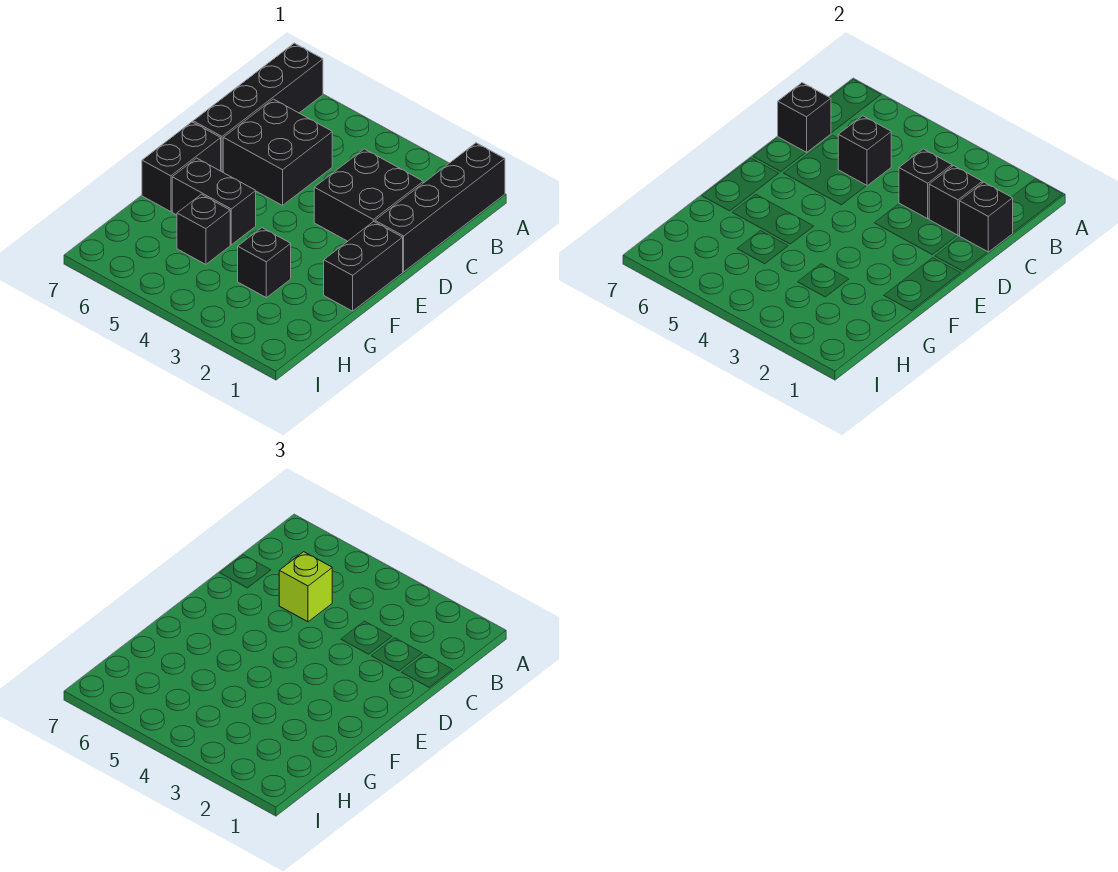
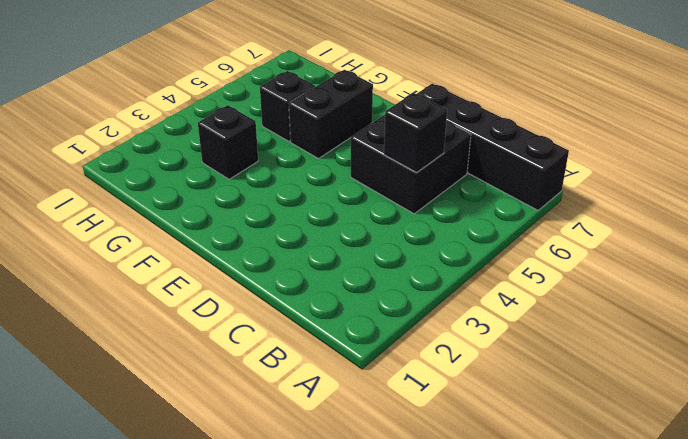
none -> black brick A1:D1 level 1
none -> black brick C2:D3 level 1
none -> black brick E1:F1 level 1

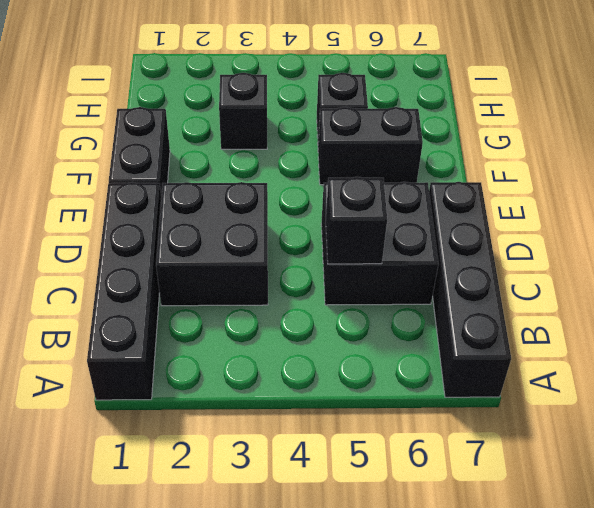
none -> black brick E7:F7 level 1
none -> black brick C1 level 2
none -> black brick C2 level 2

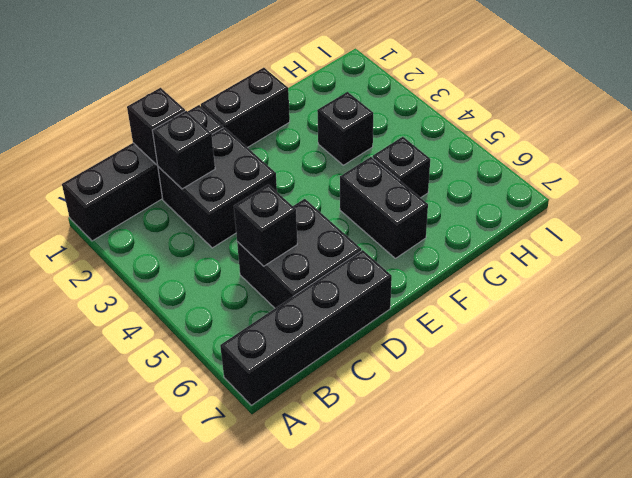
none -> black brick E7:F7 level 1
none -> black brick C3 level 2
none -> black brick C7 level 2

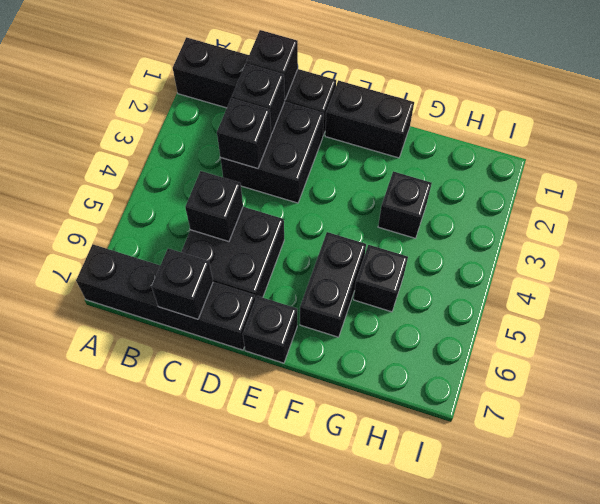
black brick E7 level 1 -> black brick E7:F7 level 1
none -> lime brick C5 level 3

